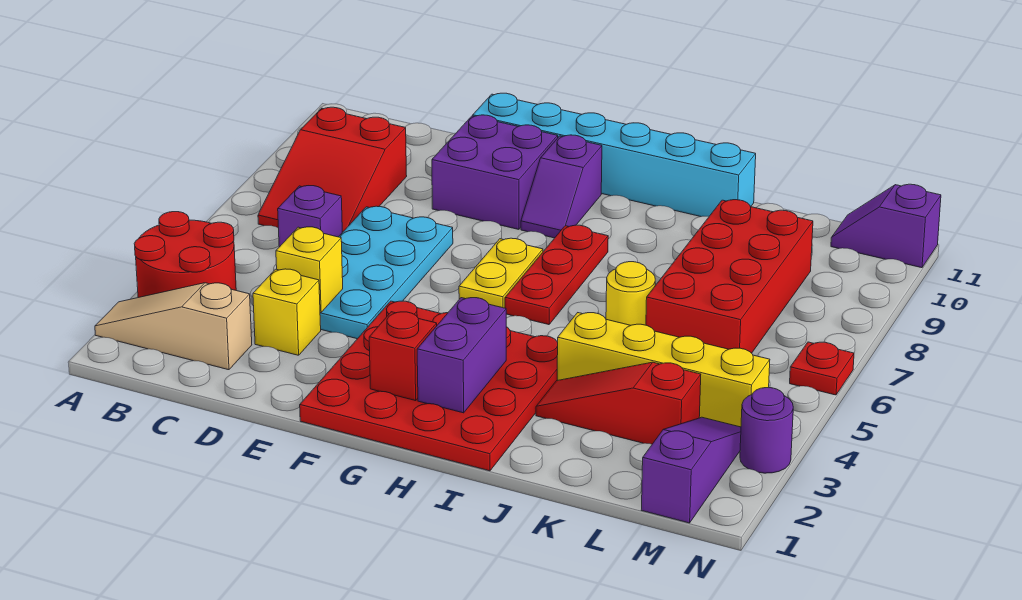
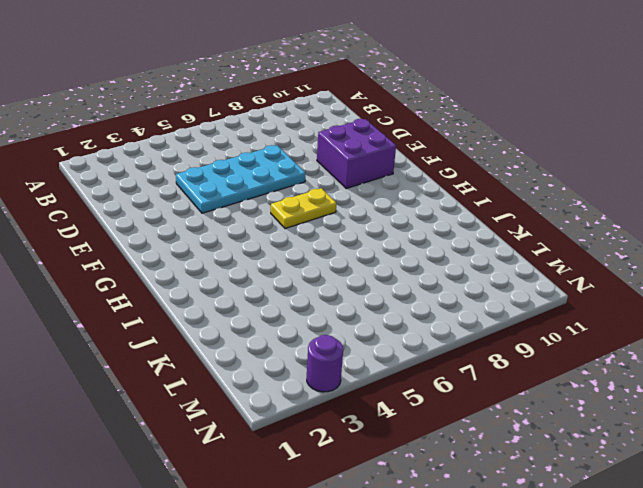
none -> tan slope A2:C2 level 1 top C
none -> red round brick A3:B4 level 1
none -> red slope B7:C9 level 1 top 9

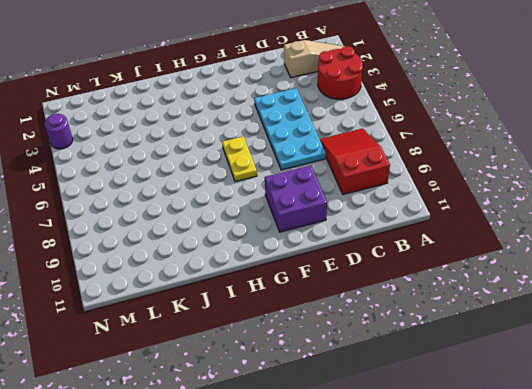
none -> purple brick C6 level 1
none -> yellow brick D3 level 1
none -> cyan brick E11:J11 level 1

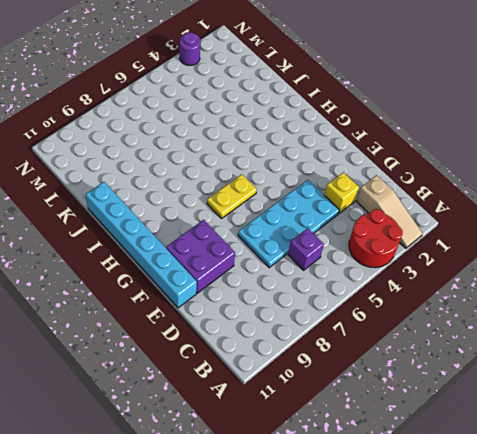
none -> red slope B7:C9 level 1 top 9
none -> red plate F1:I4 level 1
none -> purple slope G9:G10 level 1 top 10

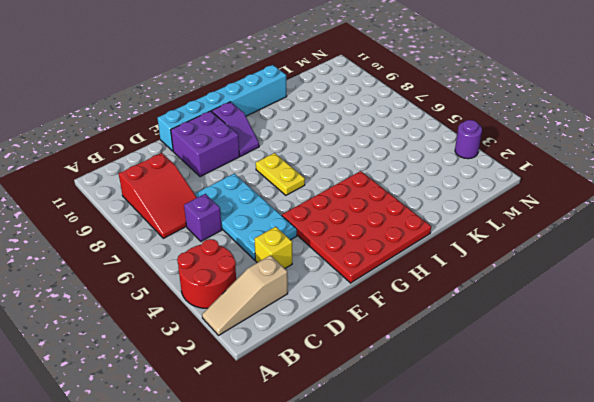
none -> red plate H6:H8 level 1
none -> red slope J3:L3 level 1 top L
none -> yellow brick J4:M4 level 1

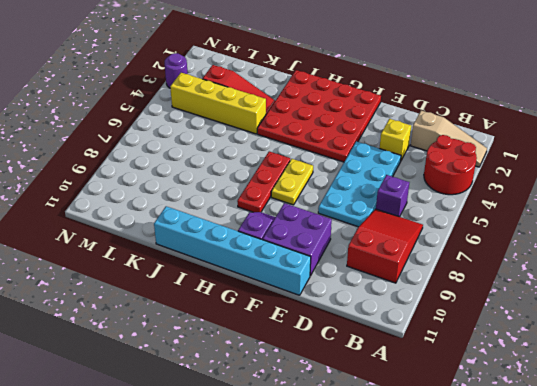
none -> yellow round brick J6 level 1
none -> red brick K6:L9 level 1
none -> purple slope M1:M3 level 1 top 1

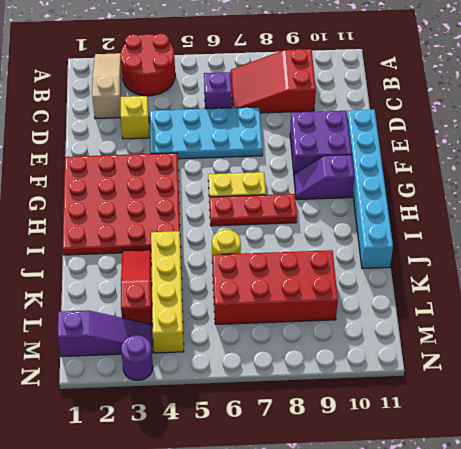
none -> purple slope M11:N11 level 1 top N
none -> red plate N6 level 1
none -> yellow brick D4 level 2

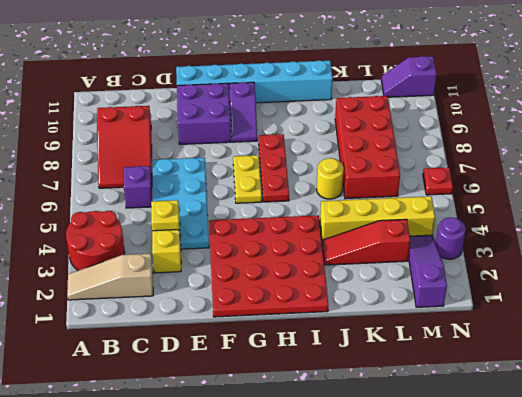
none -> red brick G2 level 2
none -> purple brick H2:H3 level 2

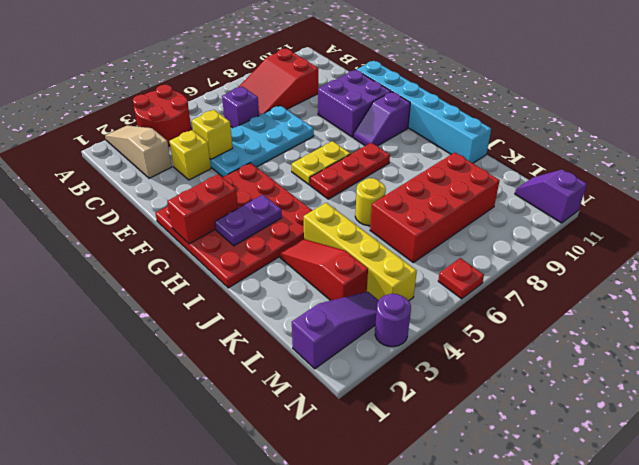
red brick G1:G2 level 2 -> red brick G2 level 2
purple plate H2:H3 level 2 -> purple brick H2:H3 level 2

